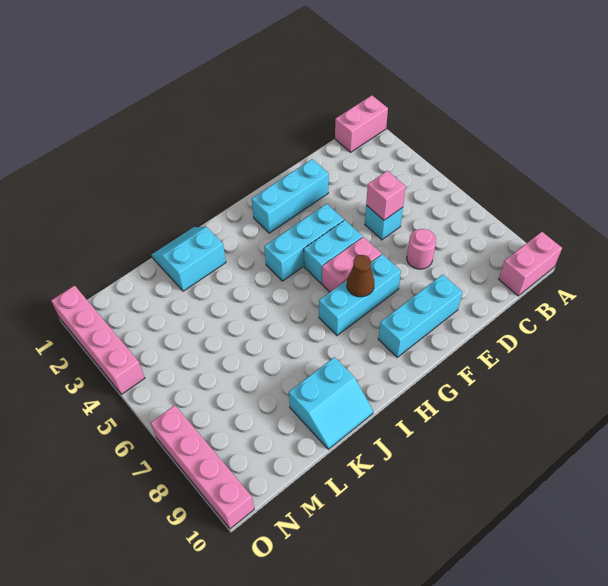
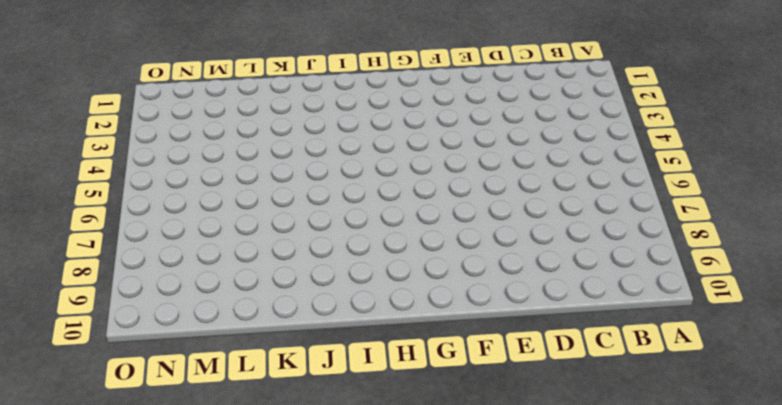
none -> pink brick A1:B1 level 1
none -> pink brick A10:B10 level 1
none -> cyan brick D5 level 1

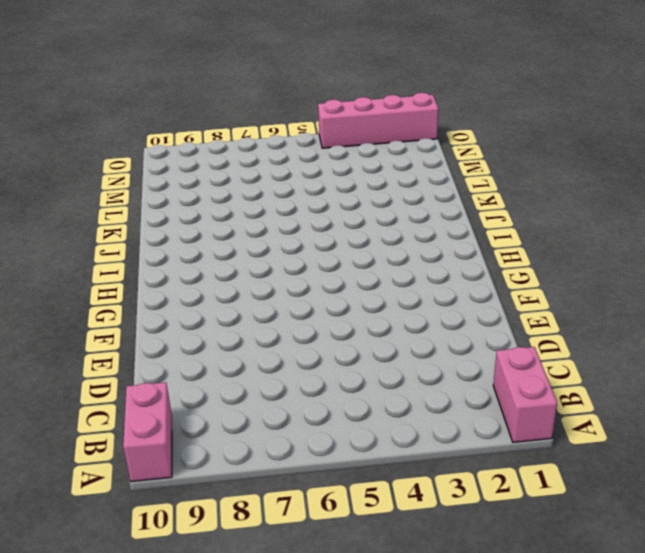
none -> cyan brick D5 level 1
none -> pink round brick D7 level 1
none -> cyan brick E2:G2 level 1

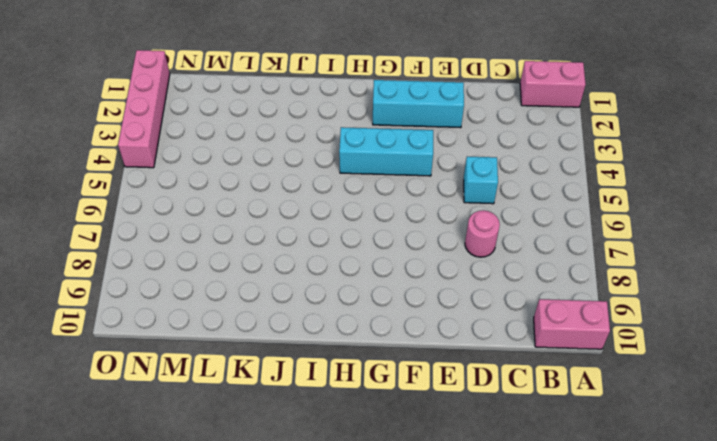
none -> cyan brick E9:G9 level 1
none -> cyan brick F5:G5 level 1
none -> pink brick F6:G6 level 1

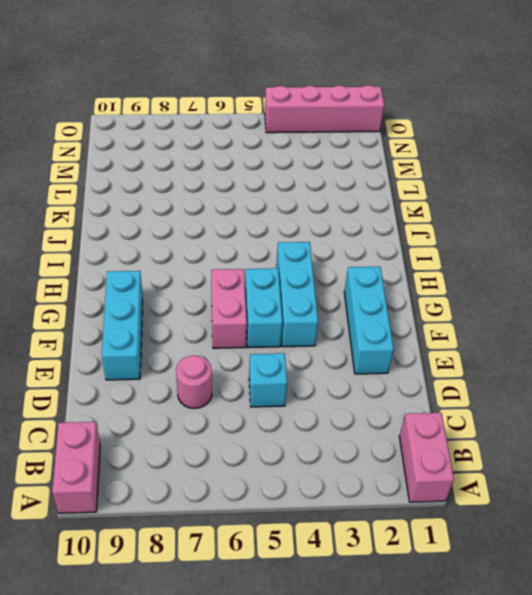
none -> cyan brick F7:H7 level 1
none -> cyan slope J1:K2 level 1 top 2
none -> cyan slope J9:K10 level 1 top 9

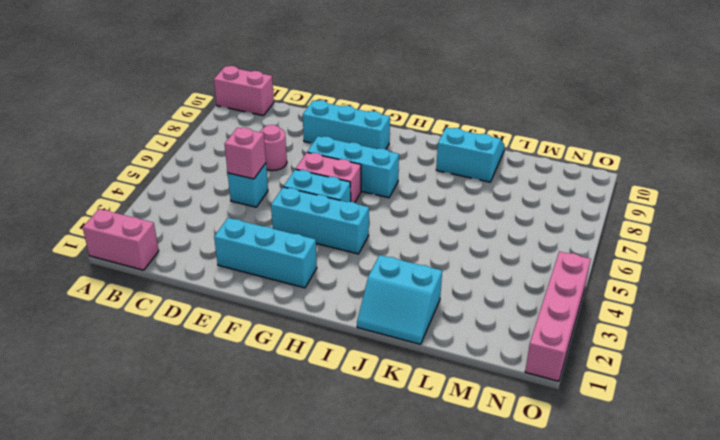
none -> pink brick O7:O10 level 1
none -> brown cone G7 level 2

